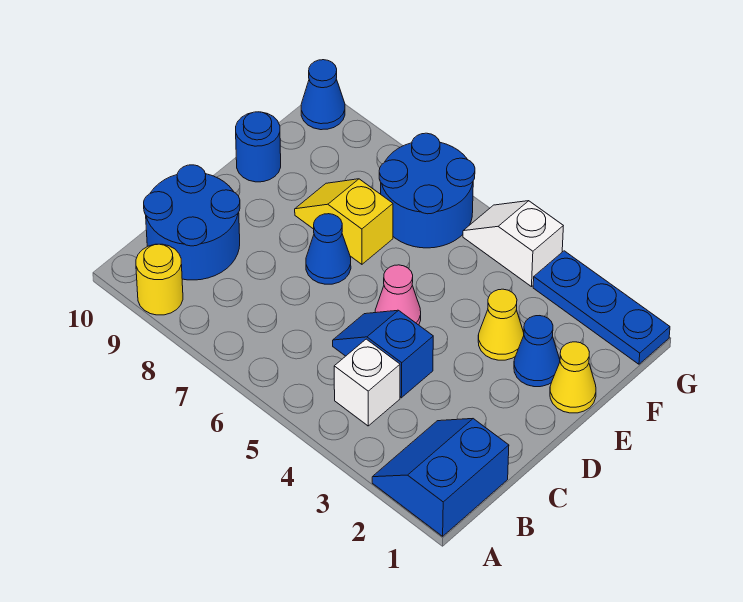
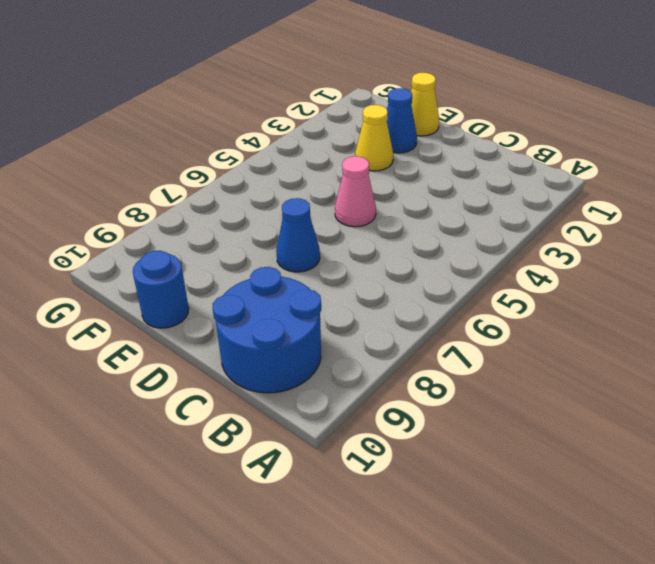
none -> blue slope A1:B2 level 1 top 1
none -> yellow round brick A9 level 1
none -> white brick B4 level 1

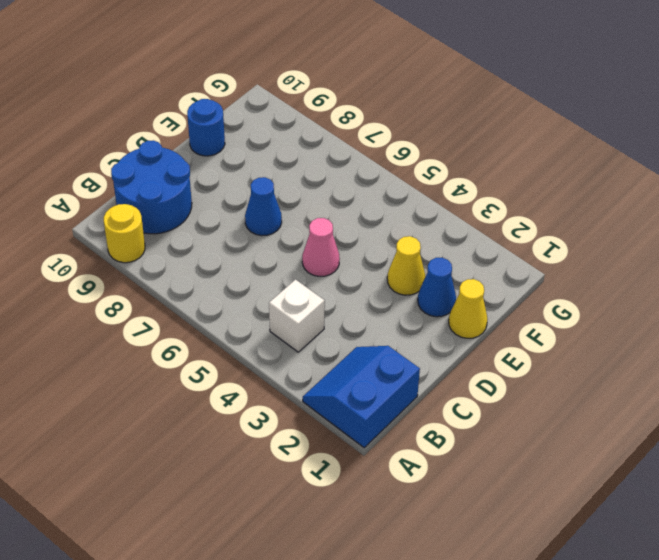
none -> blue slope C4:C5 level 1 top 4
none -> yellow slope E7:E8 level 1 top 7
none -> blue round brick F6:G7 level 1

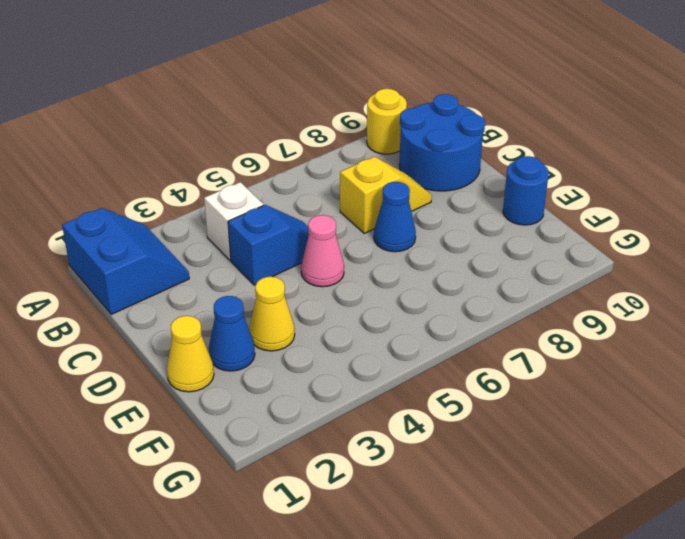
yellow slope C7:C8 level 1 top 7 -> yellow slope E7:E8 level 1 top 7
none -> blue round brick F6:G7 level 1
none -> blue plate G1:G3 level 1
none -> white slope G4:G5 level 1 top 4

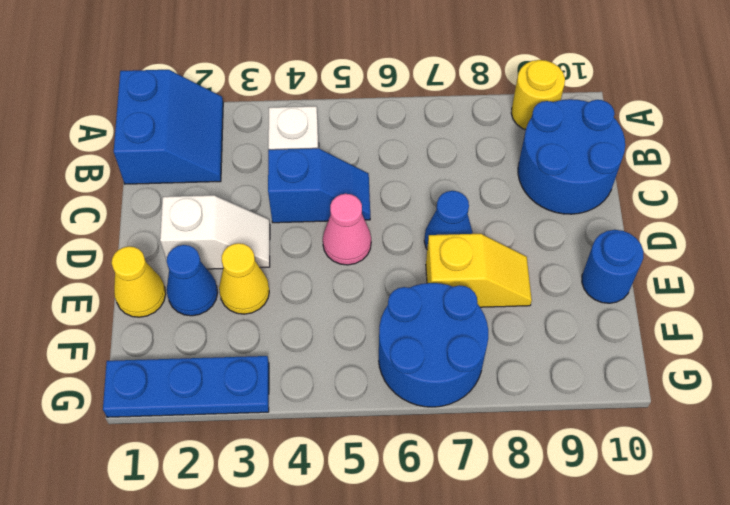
white slope D2:D3 level 1 top 2 -> white slope G4:G5 level 1 top 4
none -> blue cone G10 level 1

